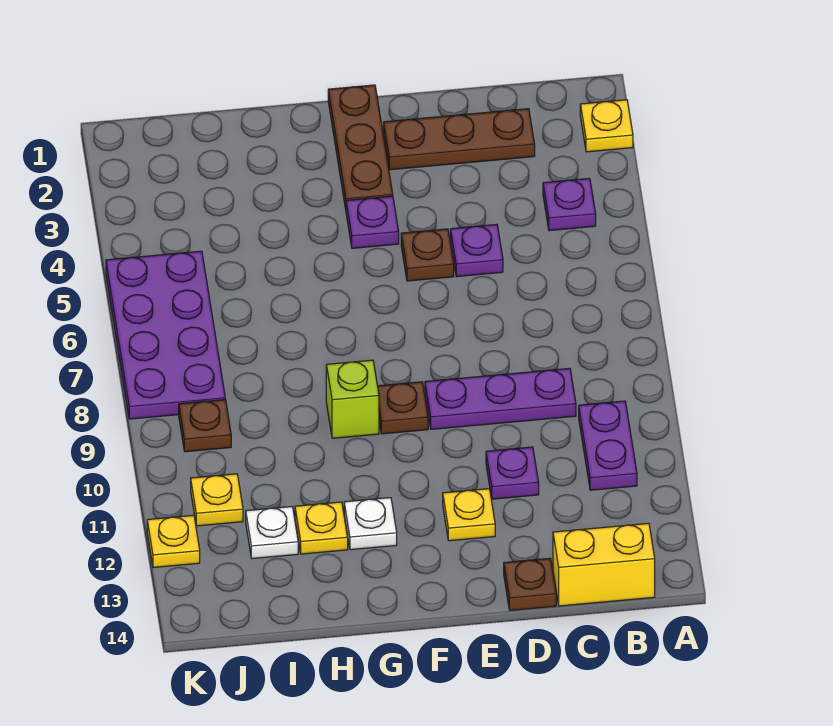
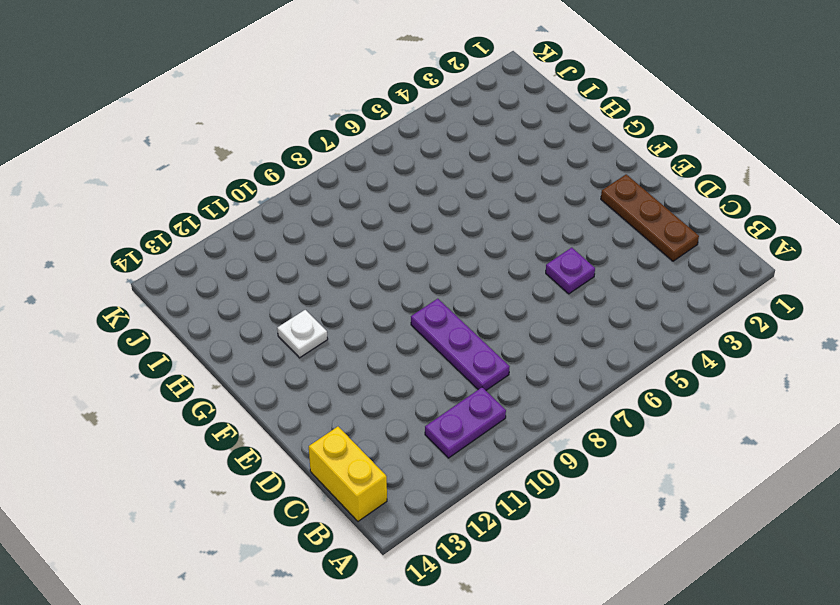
none -> yellow plate A2 level 1
none -> purple plate B4 level 1
none -> purple plate D11 level 1

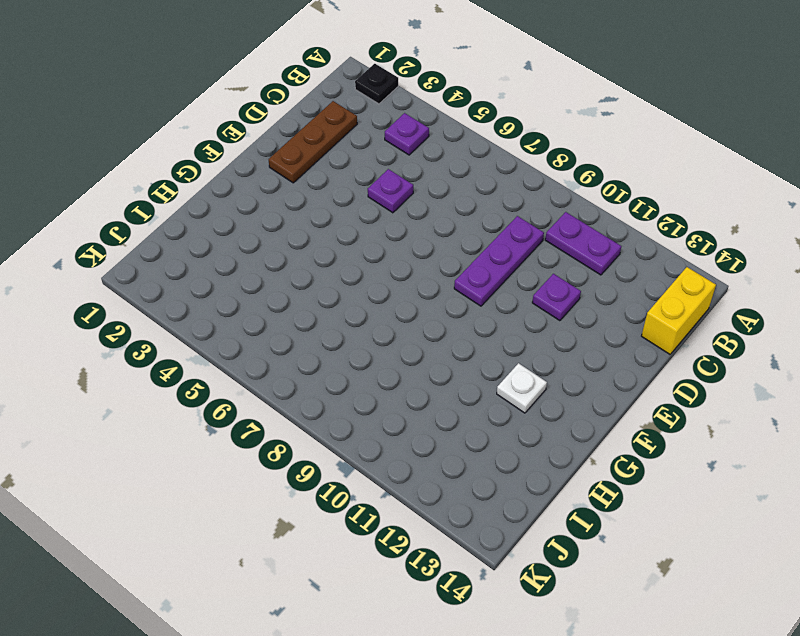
black plate A2 level 1 -> yellow plate A2 level 1
none -> brown plate D14 level 1
none -> brown plate E5 level 1
none -> yellow plate E12 level 1

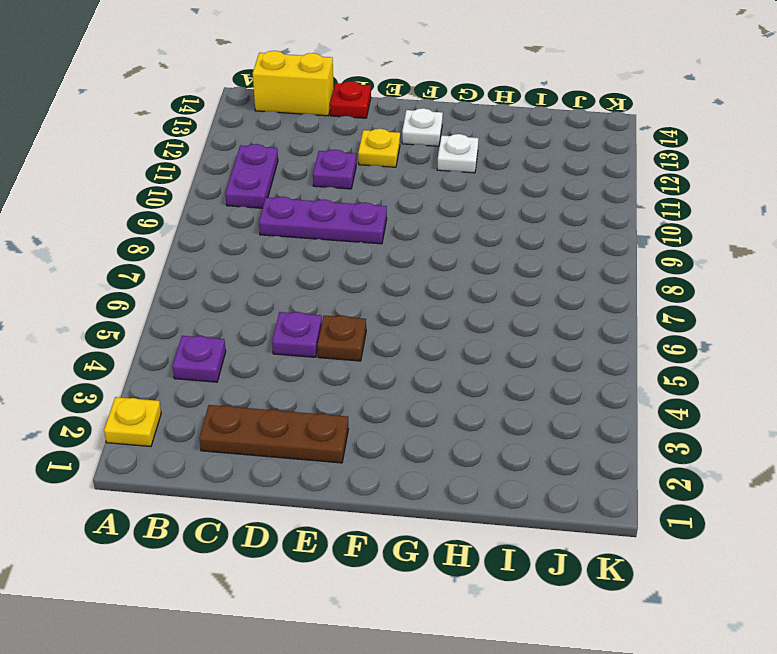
red plate D14 level 1 -> brown plate D14 level 1
white plate F13 level 1 -> white plate I12 level 1
none -> brown plate F1:F3 level 1
none -> purple plate F4 level 1
none -> brown plate F9 level 1

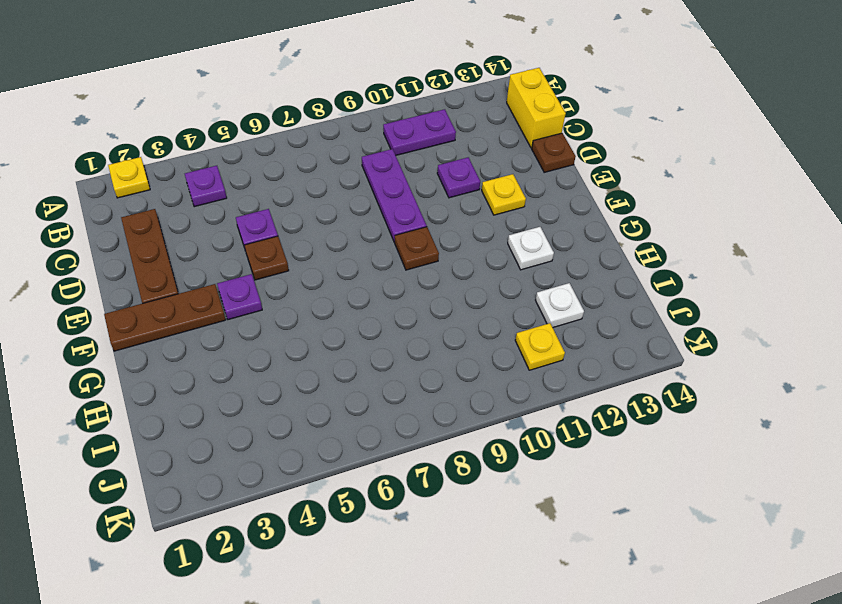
none -> lime brick G9 level 1
none -> yellow plate H12 level 1
none -> purple plate J5:K8 level 1

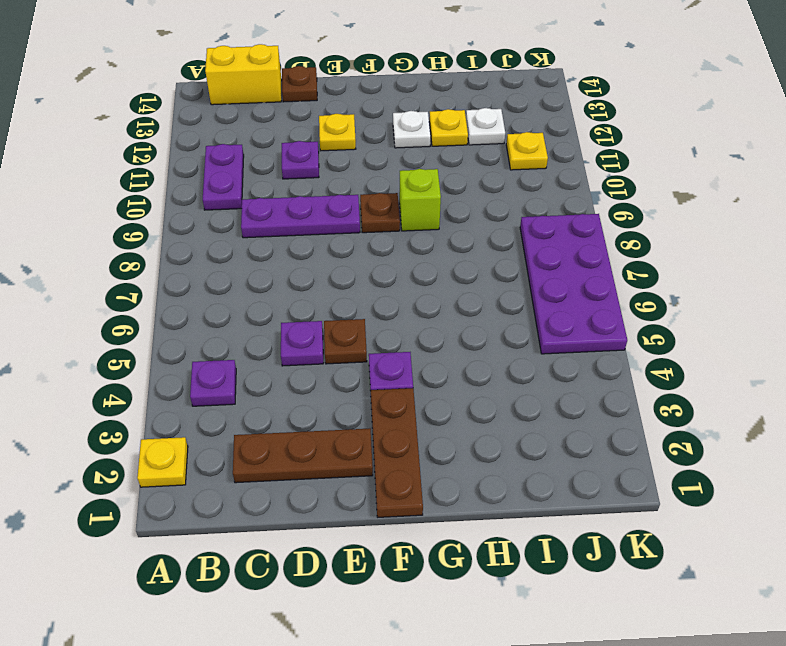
none -> brown plate J9 level 1
none -> yellow plate K12 level 1

